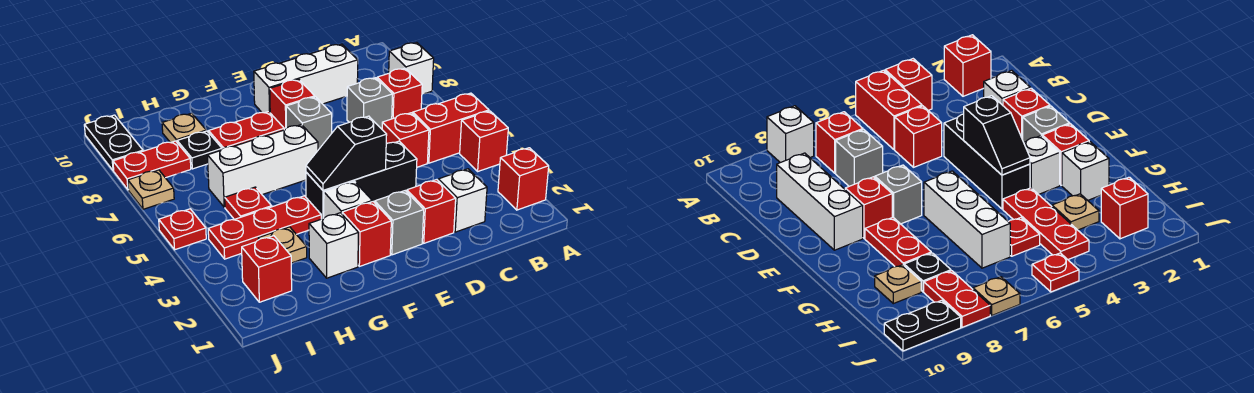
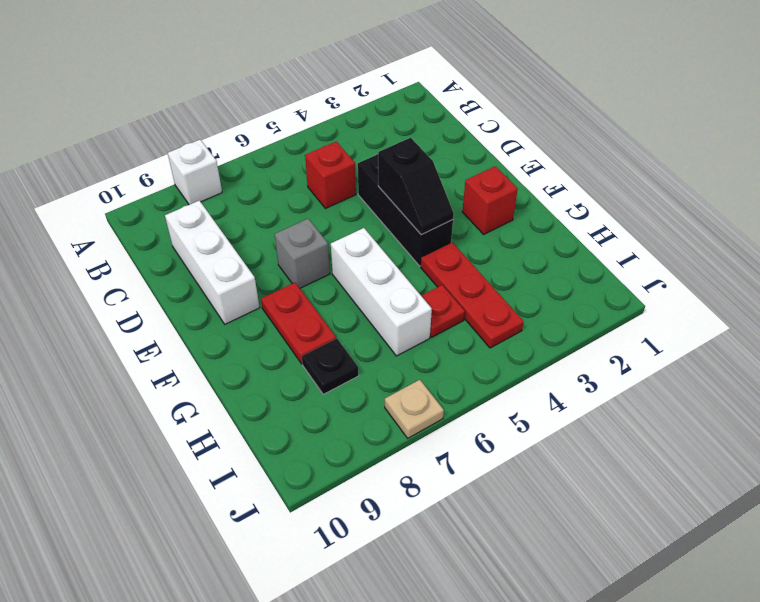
none -> red brick A2 level 1
none -> red brick A4 level 1
none -> red brick A5:B5 level 1
none -> red brick B7 level 1

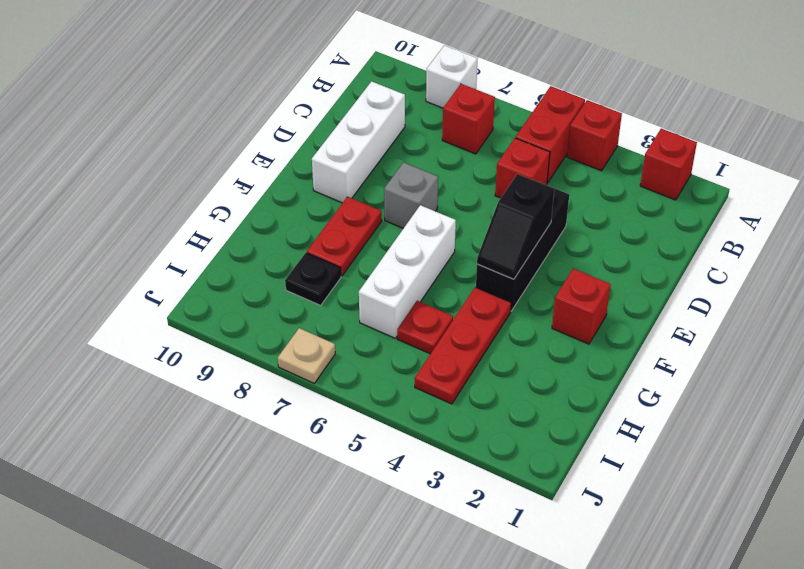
none -> white brick C2 level 1
none -> grey brick C7 level 1
none -> red brick D2 level 1
none -> grey brick E2 level 1

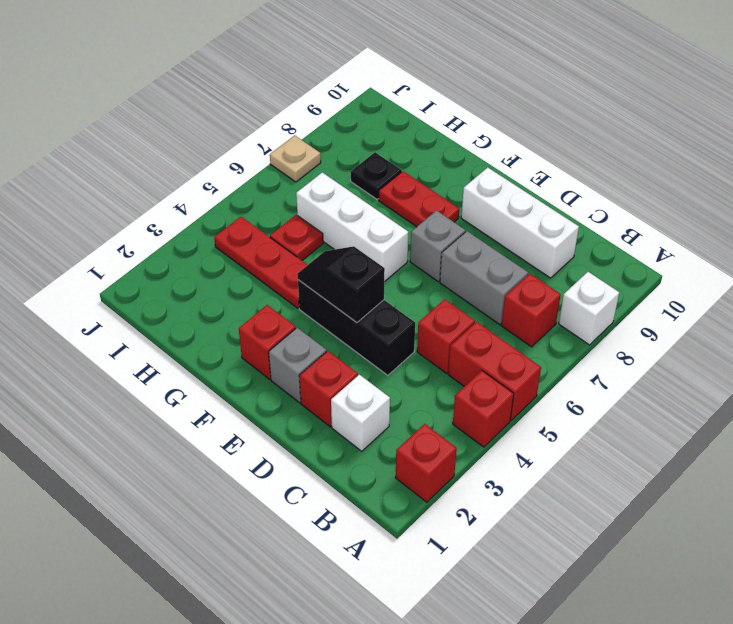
grey brick C7:D7 level 1 -> grey brick C7 level 1
none -> red brick E8 level 1
none -> white brick F3 level 1
none -> white brick G2 level 1
none -> tan plate H3 level 1

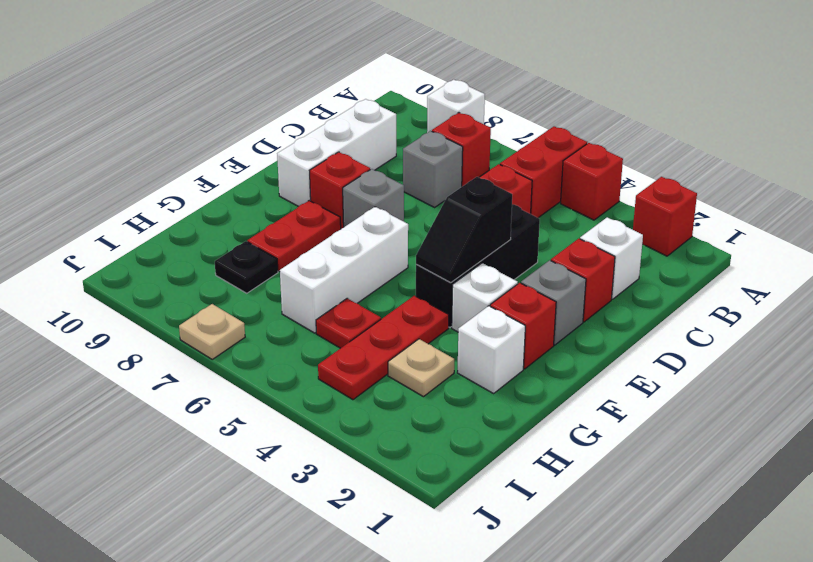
none -> tan plate H9 level 1
none -> red brick I2 level 1
none -> red plate I8:J8 level 1
none -> red plate J5 level 1

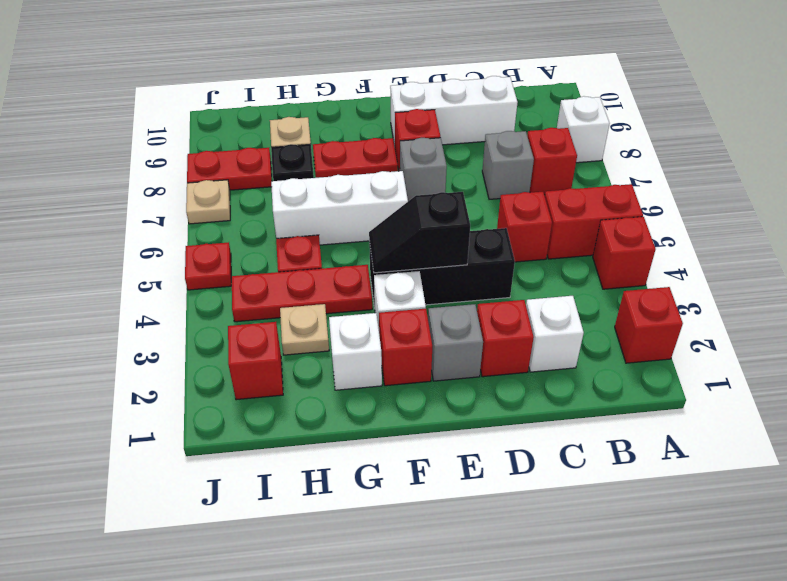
none -> black plate J9:J10 level 1

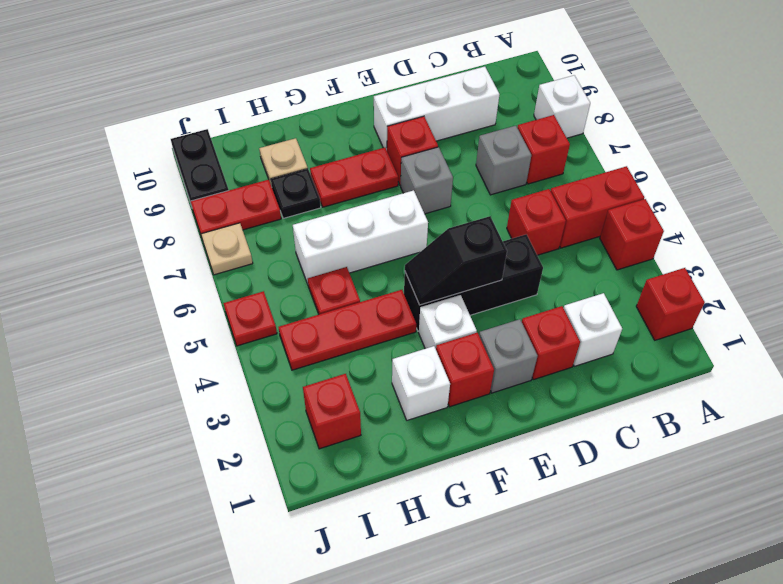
none -> tan plate H3 level 1

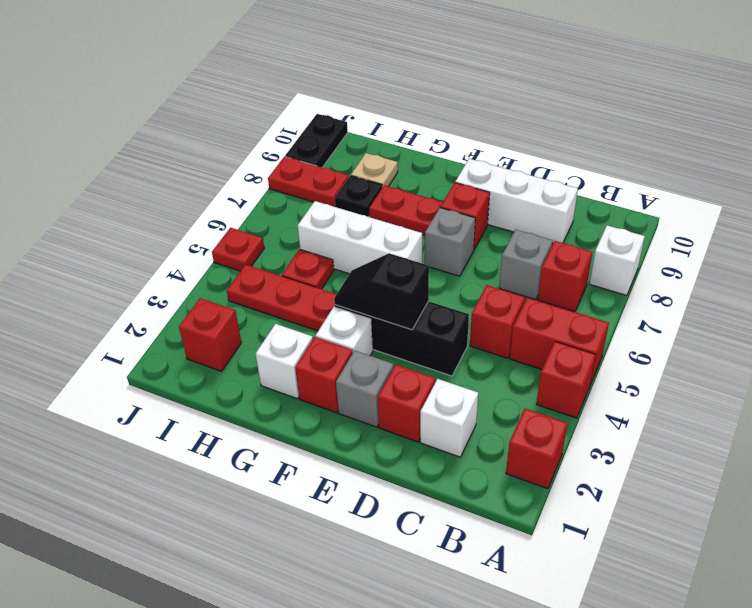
none -> tan plate H3 level 1
none -> tan plate J7 level 1

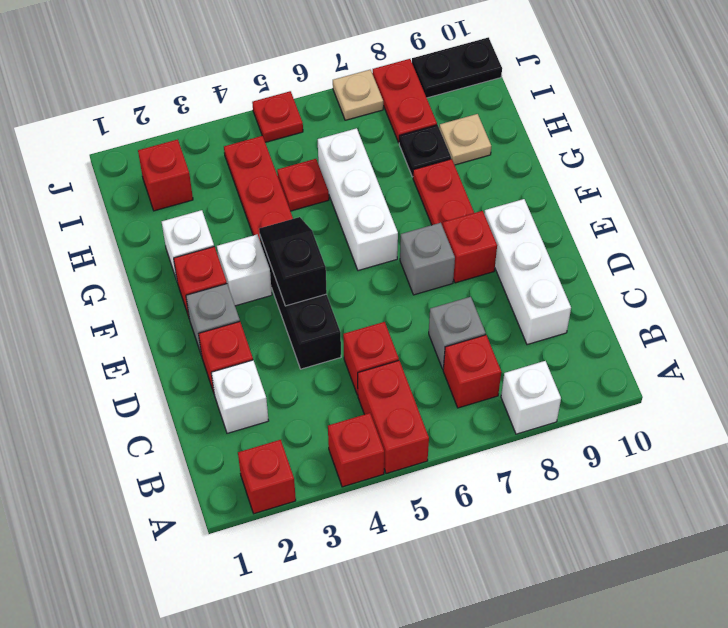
none -> tan plate H3 level 1

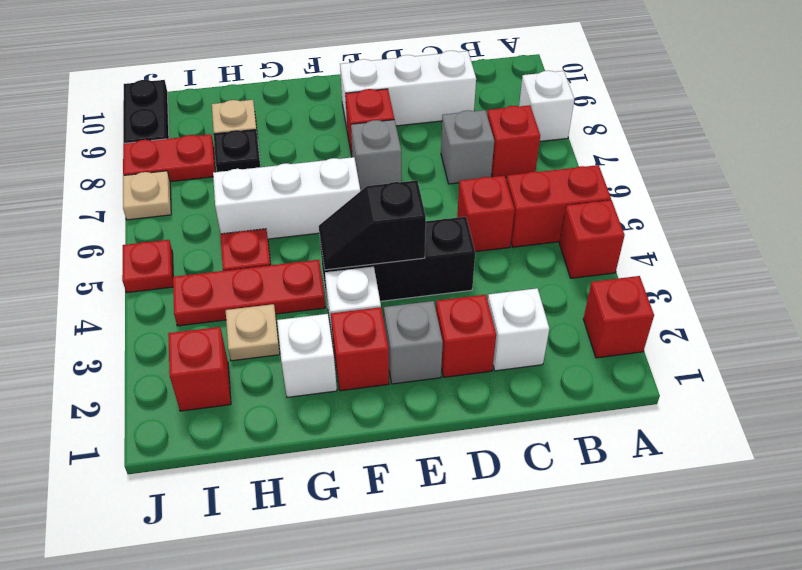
none -> red plate F8:G8 level 1

